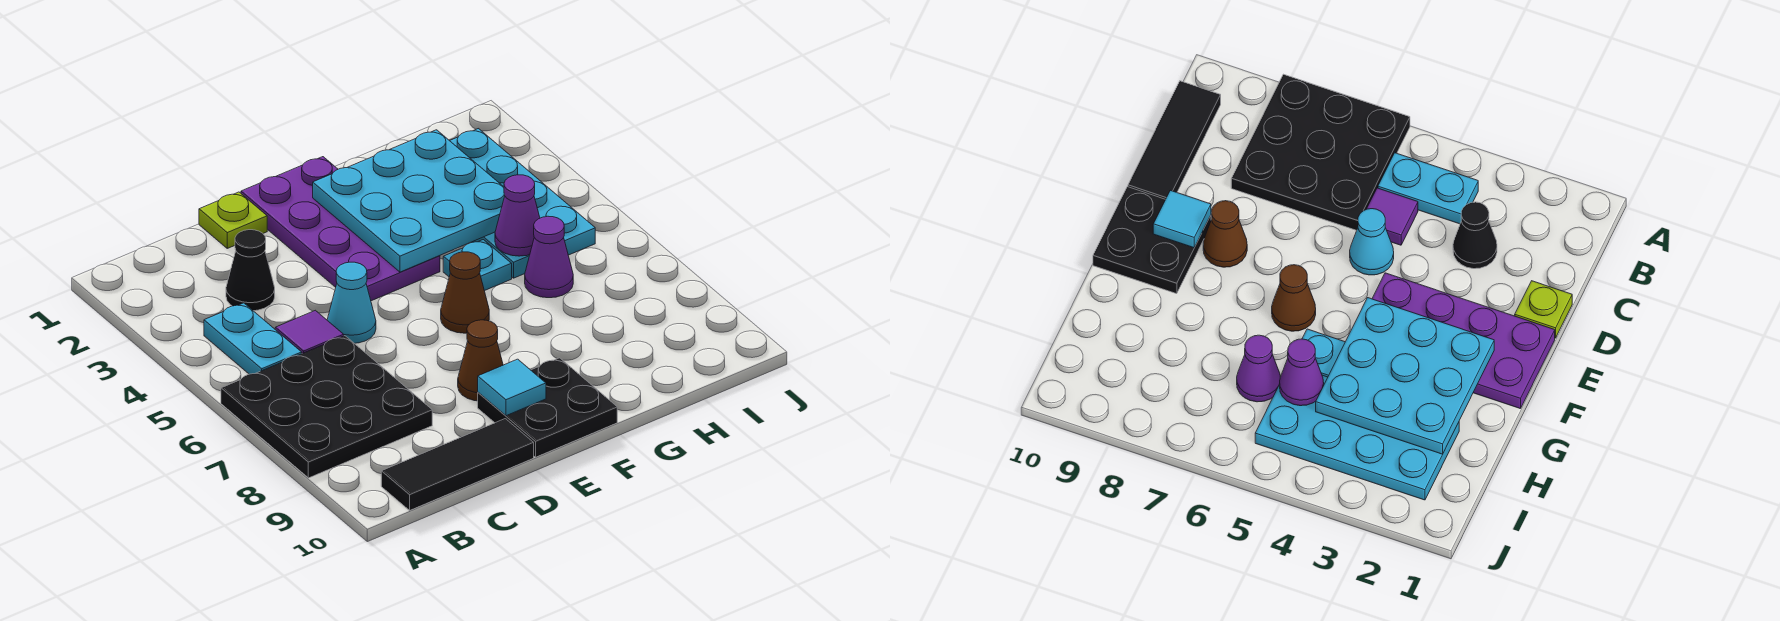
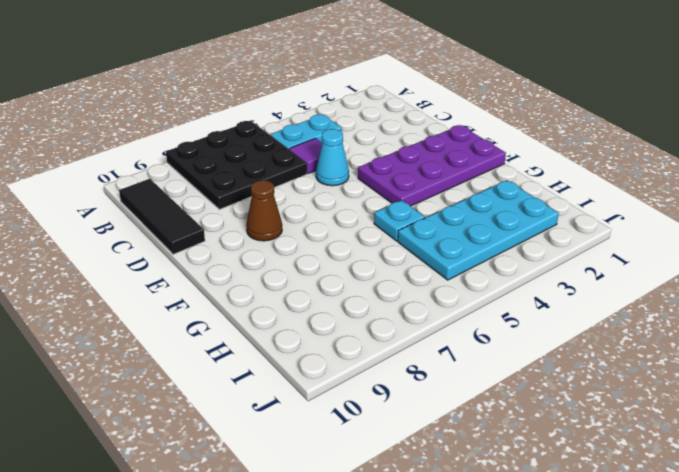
none -> black cone C3 level 1
none -> lime plate D1 level 1
none -> black plate E9:F10 level 1

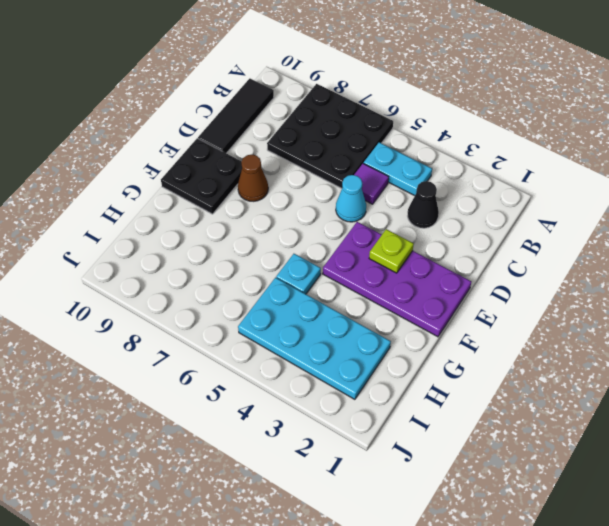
lime plate E3 level 2 -> lime plate D1 level 1
none -> brown cone F6 level 1
none -> purple cone H6 level 1
none -> cyan tile E9 level 2

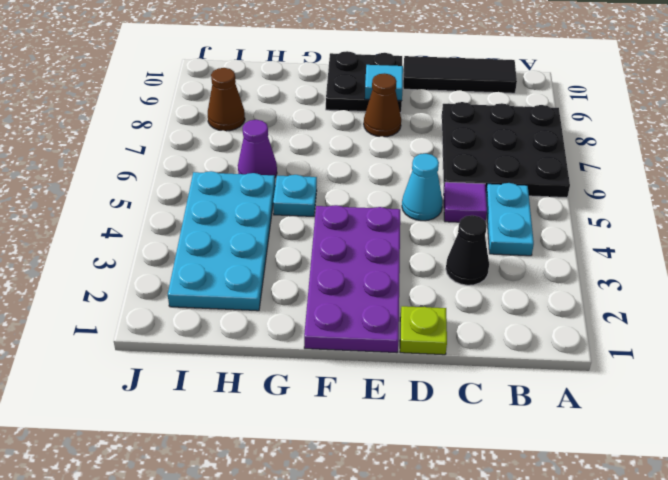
brown cone I8 level 1 -> brown cone F6 level 1
none -> cyan plate F2:H4 level 2
none -> purple cone H5 level 2

